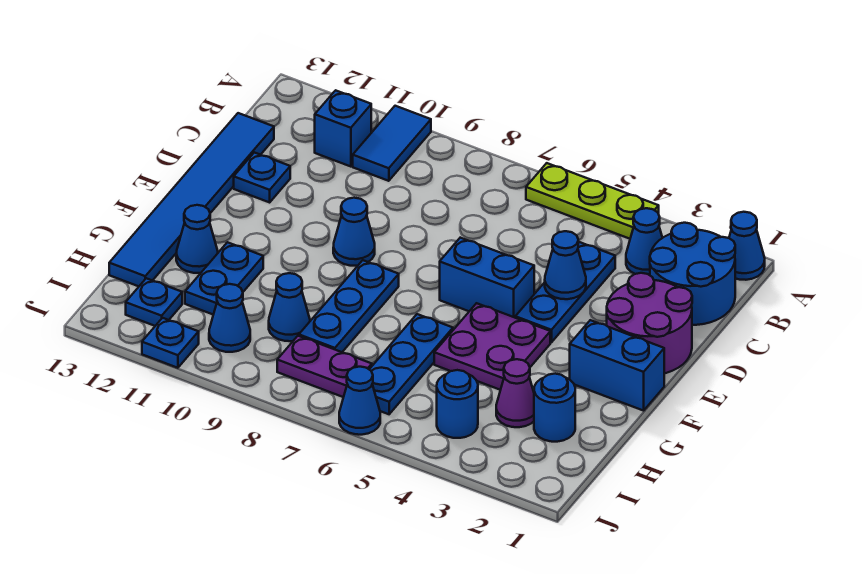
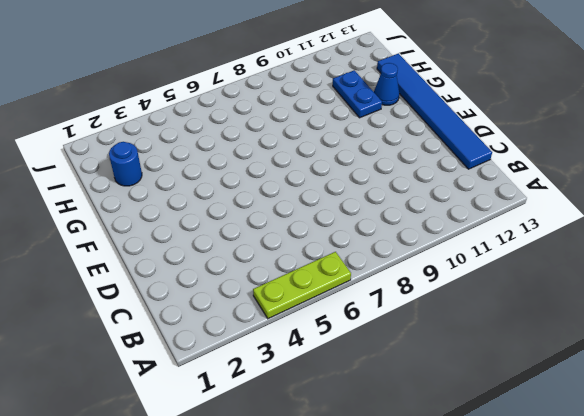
none -> blue cone A1 level 1
none -> blue tile A10:B10 level 1
none -> blue round brick B1:C2 level 1

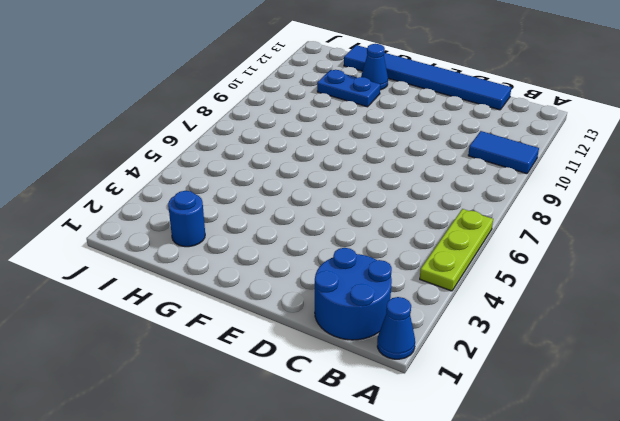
none -> blue cone B3 level 1
none -> blue brick B11 level 1
none -> blue plate C4:E4 level 1

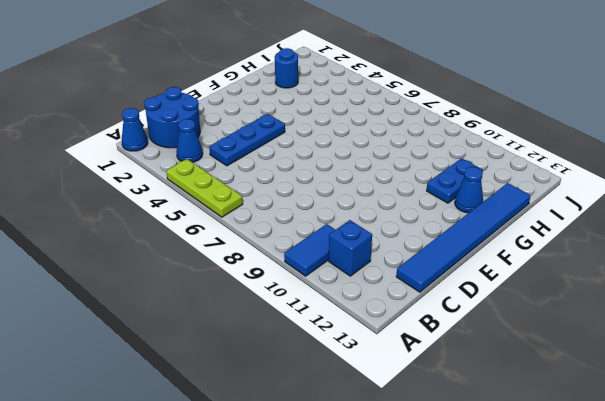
none -> purple round brick D1:E2 level 1
none -> blue plate D12 level 1
none -> blue brick E5:E6 level 1

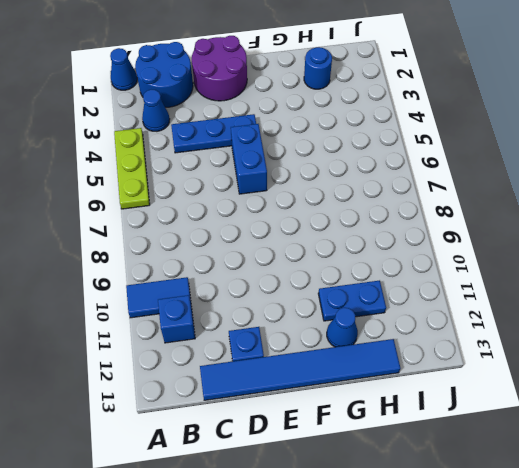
none -> blue cone E9 level 1
none -> blue brick F1:F2 level 1
none -> purple plate F4:G5 level 1

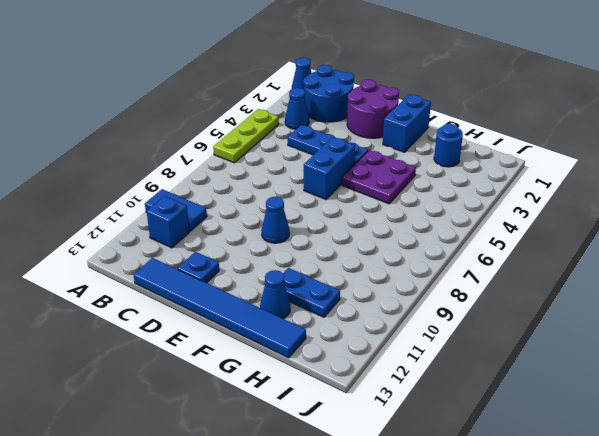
none -> blue plate F8:H8 level 1
none -> blue plate G6:I6 level 1
none -> purple cone H3 level 1

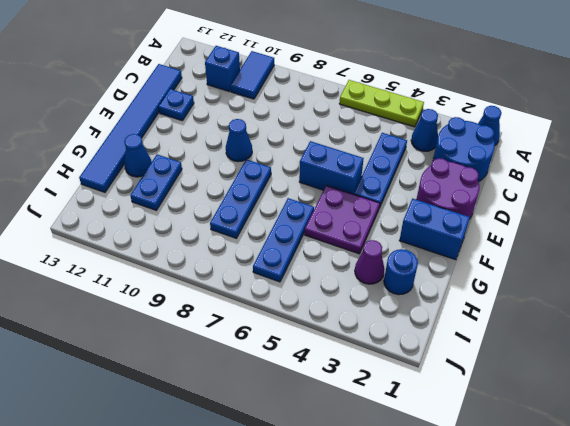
none -> blue cone H9 level 1
none -> blue round brick I4 level 1
none -> purple plate I7:I8 level 1

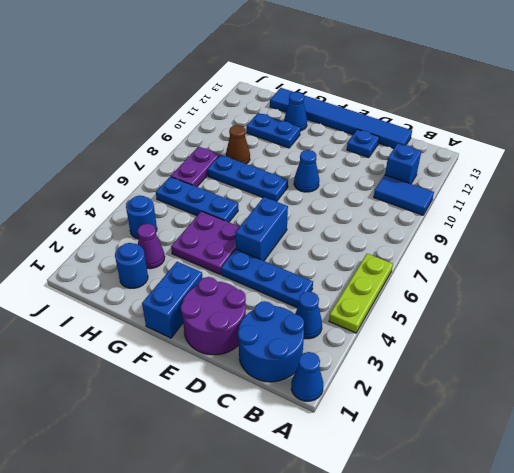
brown cone H9 level 1 -> blue cone H9 level 1
none -> blue cone I10 level 1
none -> blue plate I12 level 1
none -> blue cone J6 level 1

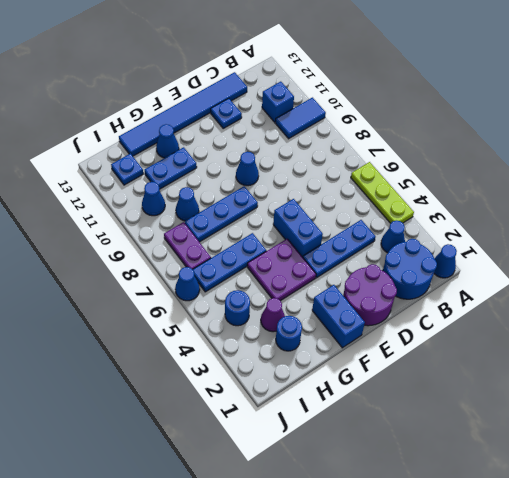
none -> blue plate J11 level 1
none -> blue cone D4 level 2

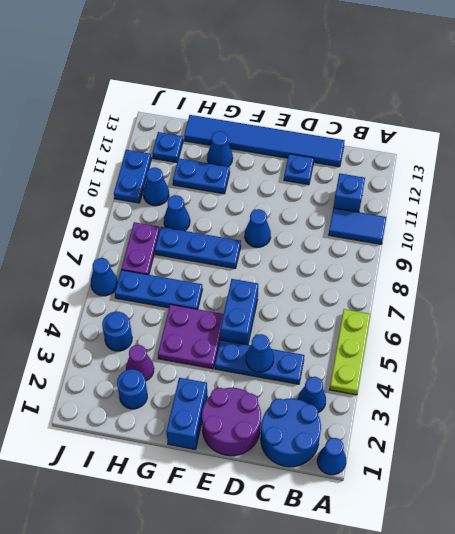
blue plate J10:J11 level 1 -> blue plate J11 level 1

